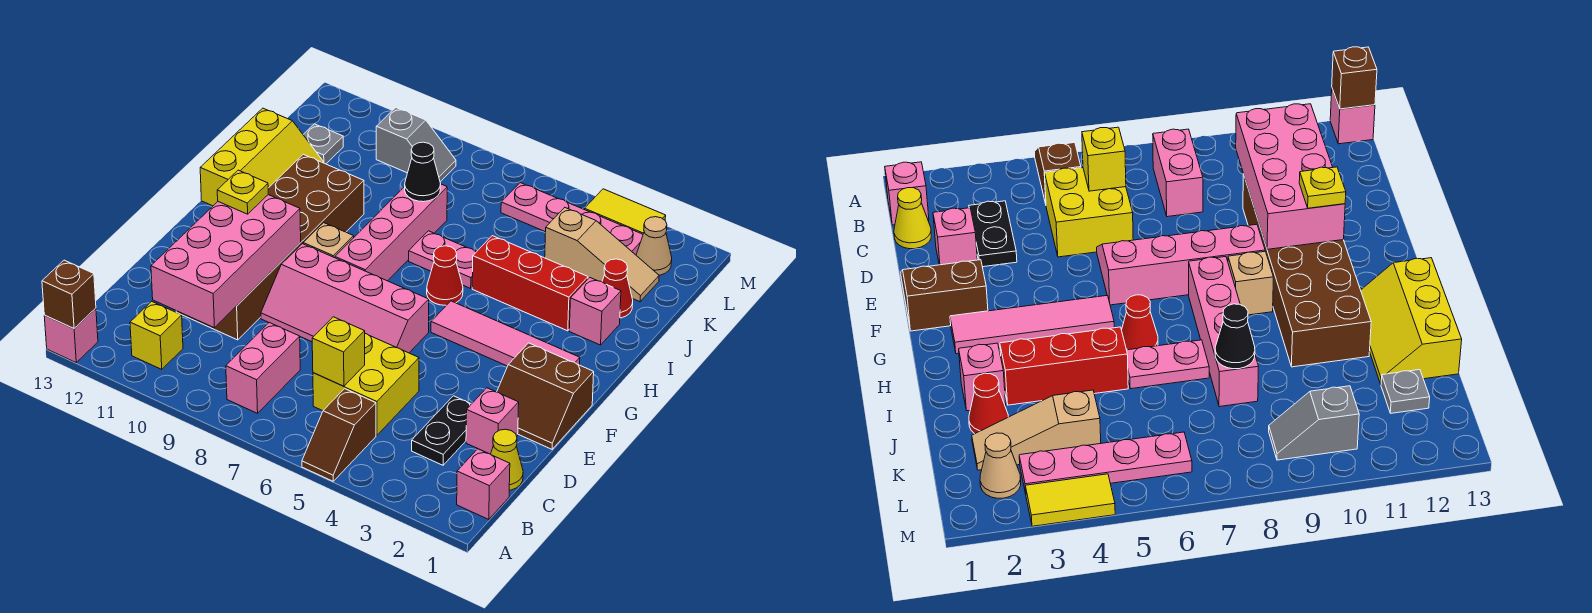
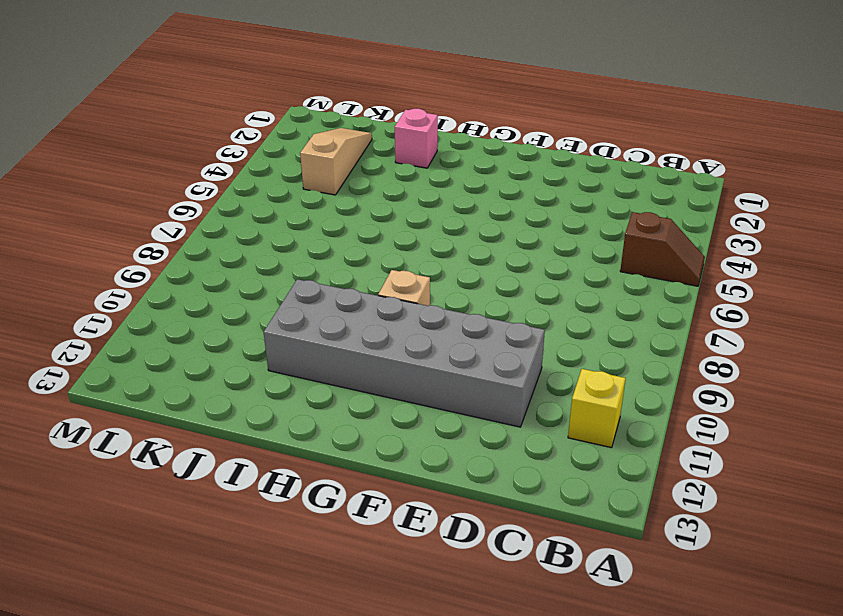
grey brick D10:I11 level 1 -> brown brick D10:I11 level 1
none -> pink brick A13 level 1
none -> pink brick B1 level 1
none -> pink brick B8:C8 level 1
none -> yellow cone C1 level 1

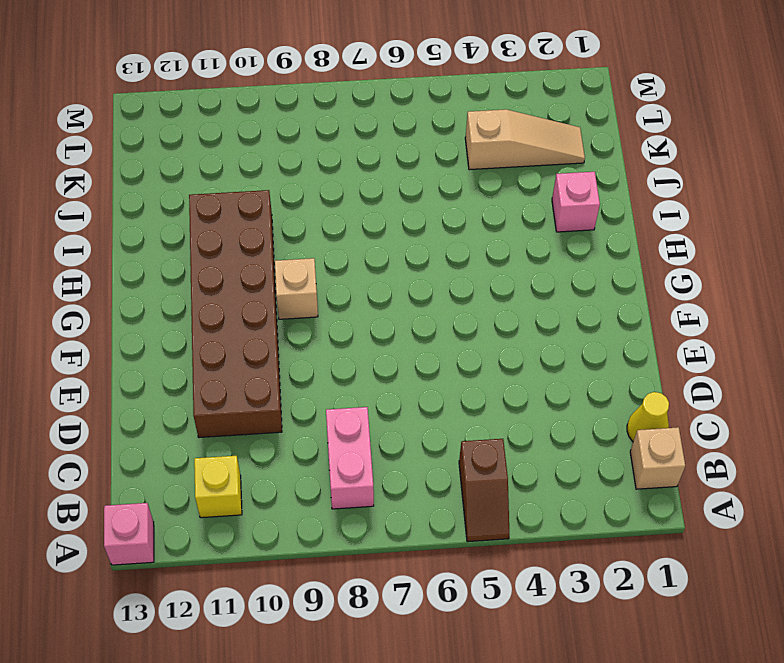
tan brick B1 level 1 -> pink brick B1 level 1
none -> black plate C3:D3 level 1
none -> yellow brick C5:D6 level 1
none -> pink brick D2 level 1
none -> brown slope E1:F2 level 1 top F

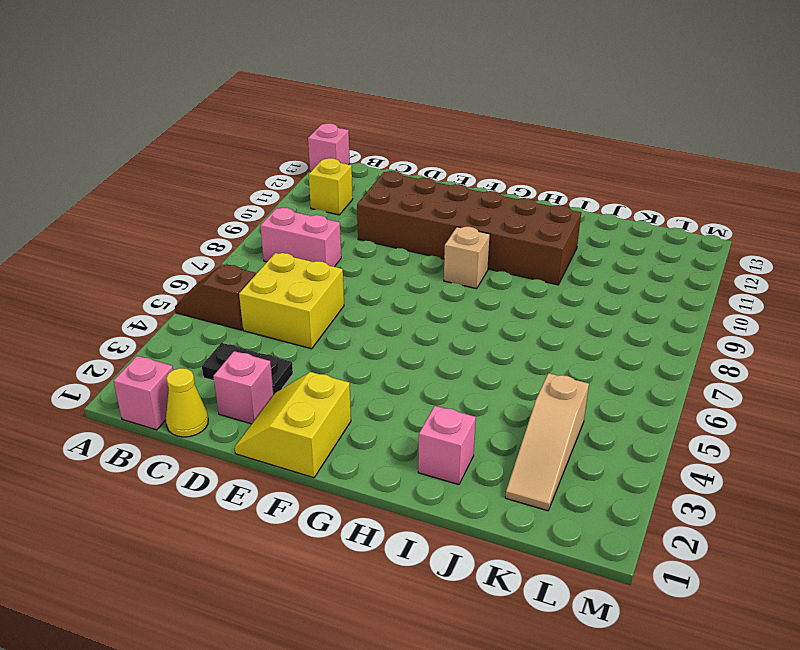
yellow slope E1:F2 level 1 top F -> brown slope E1:F2 level 1 top F
none -> pink slope E6:F9 level 1 top F
none -> pink tile G2:G5 level 1
none -> pink brick G8:J8 level 1
none -> red cone H6 level 1

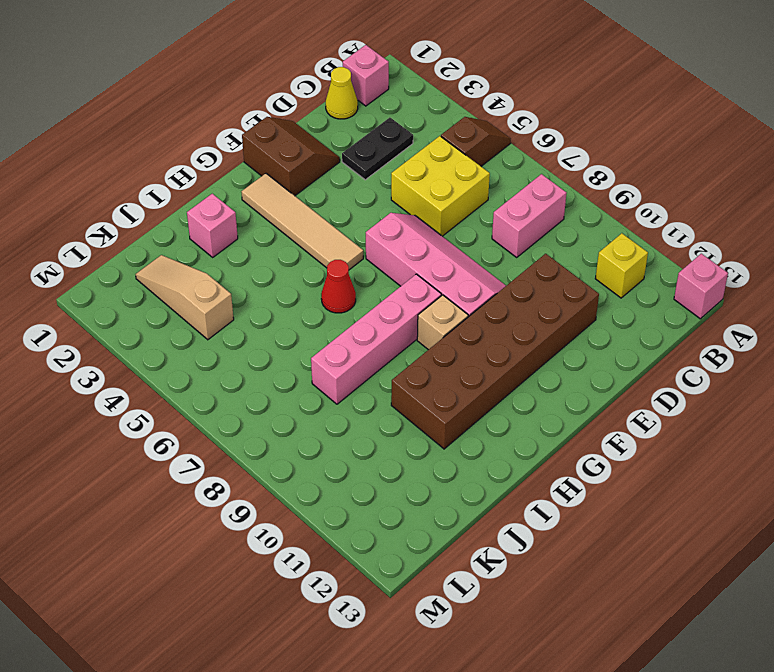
tan tile G2:G5 level 1 -> pink tile G2:G5 level 1
none -> pink brick D2 level 1
none -> yellow slope H12:J13 level 1 top 13
none -> red brick I3:I5 level 1
none -> pink plate I6:I7 level 1

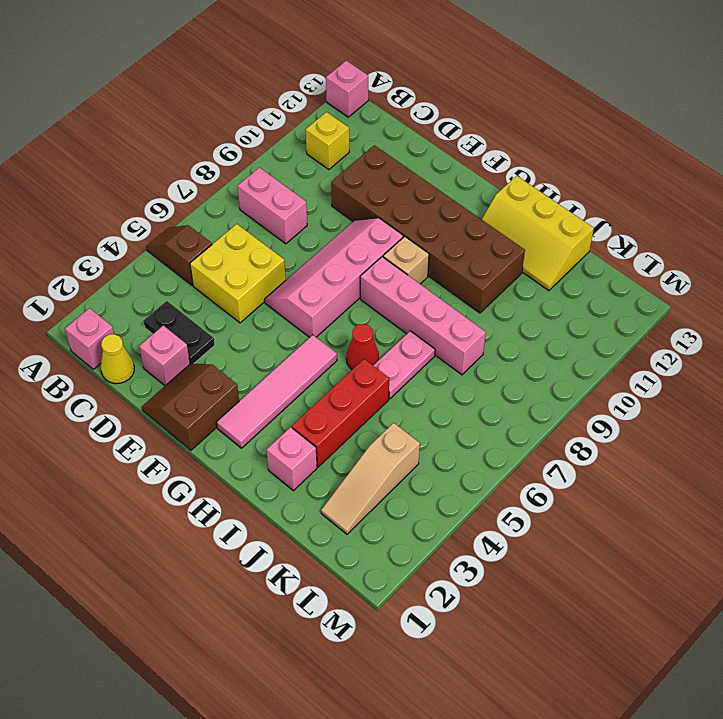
none -> red cone J2 level 1
none -> grey plate K12 level 1
none -> tan cone L2 level 1
none -> pink plate L3:L6 level 1

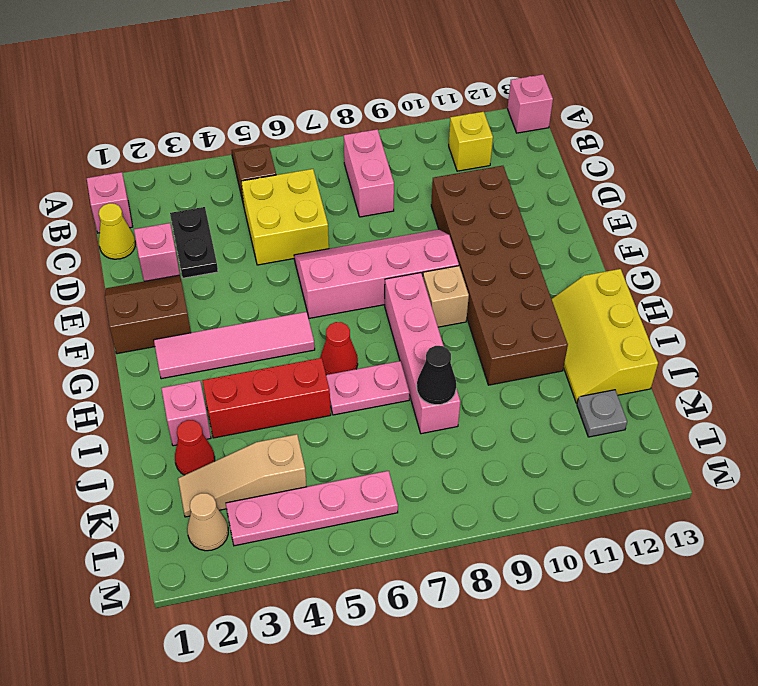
none -> grey slope L9:L10 level 1 top 10
none -> yellow tile M3:M4 level 1
none -> brown brick A13 level 2
none -> yellow brick C6 level 2

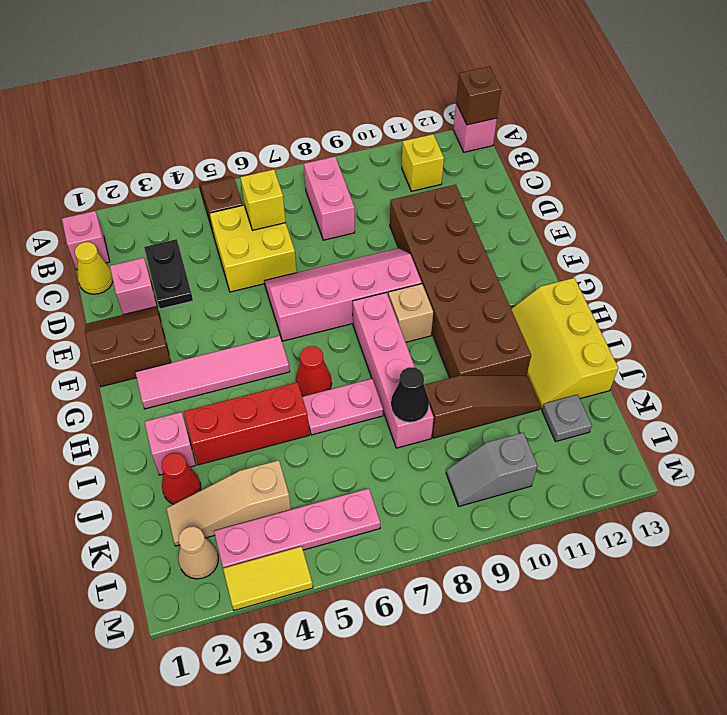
brown slope J9:J11 level 1 top 9 -> none
none -> pink brick C10:F11 level 2
none -> yellow plate F11 level 3

